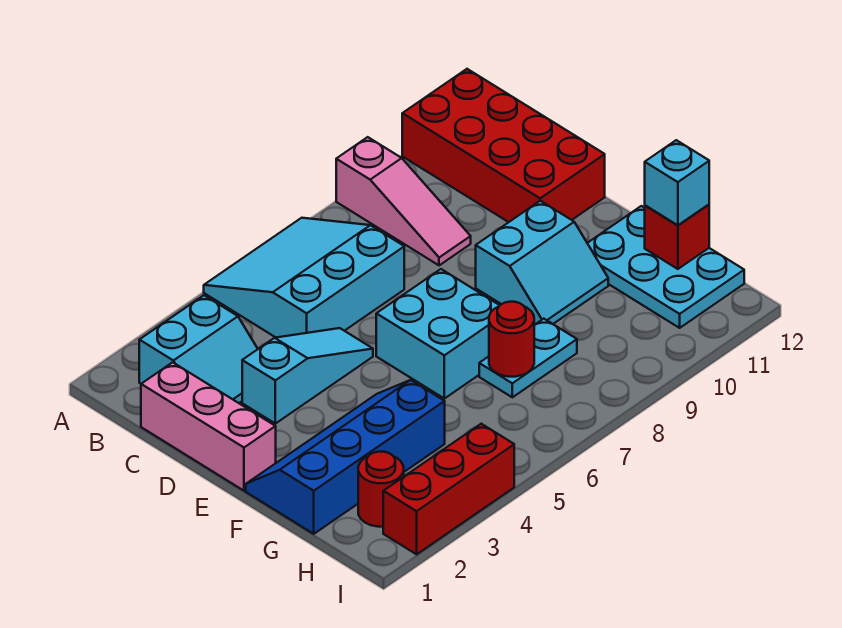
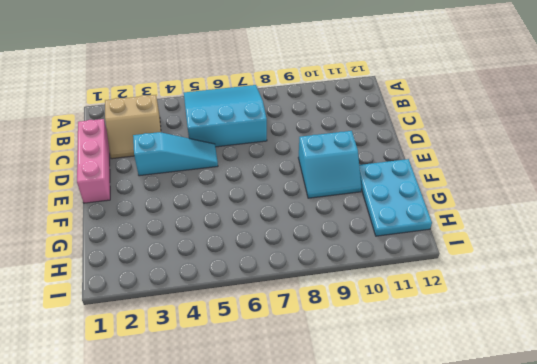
tan slope B2:C3 level 1 top B -> cyan slope B2:C3 level 1 top B
none -> pink slope A9:C9 level 1 top A
none -> red brick A11:D12 level 1
none -> cyan brick E6:F7 level 1

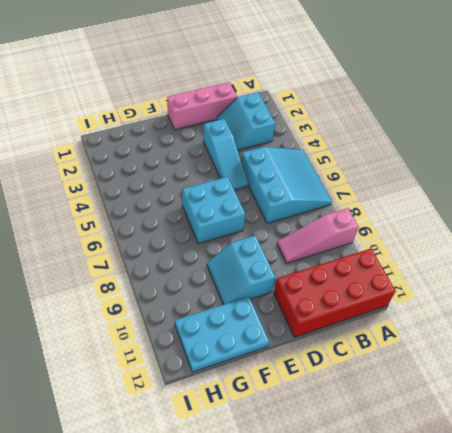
none -> blue slope F1:G4 level 1 top G
none -> cyan plate G7:G8 level 1
none -> red round brick H2 level 1

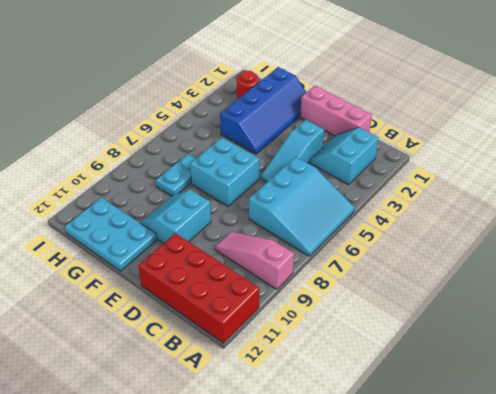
none -> red brick I2:I4 level 1
none -> red round brick G7 level 2
none -> red brick G12 level 2

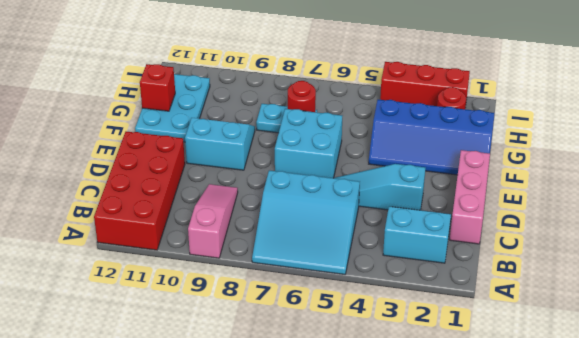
none -> cyan brick G12 level 3

